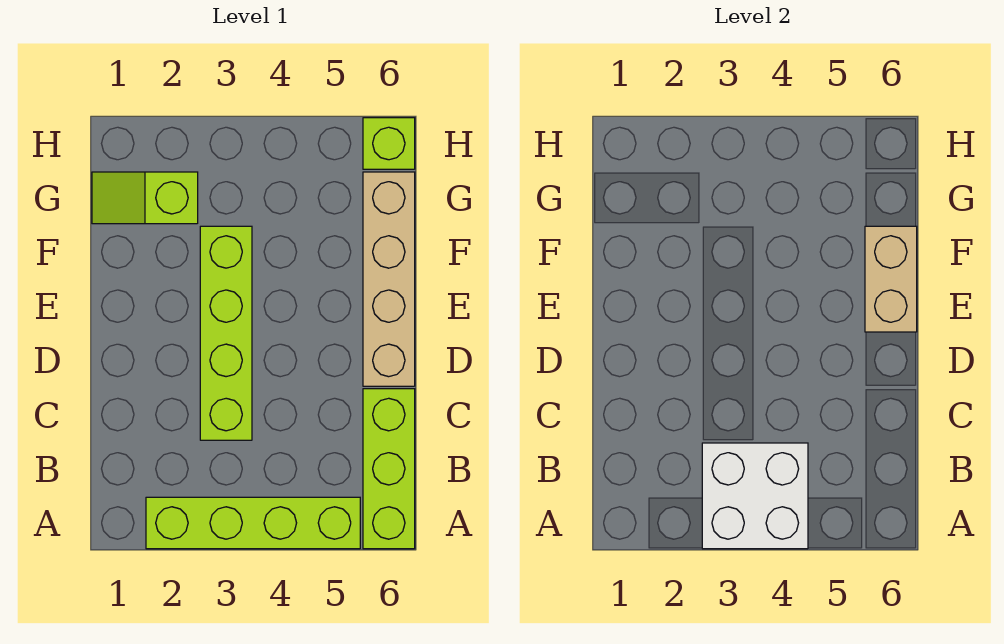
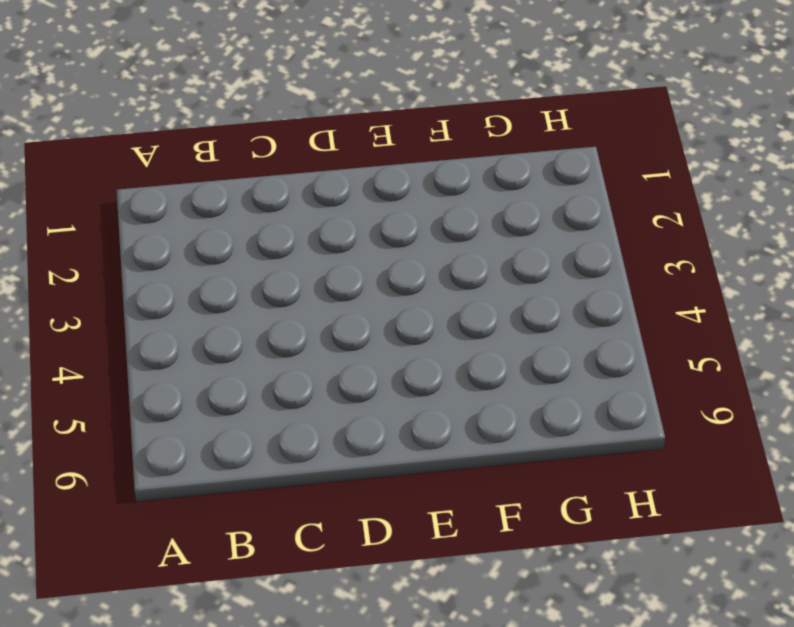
none -> lime brick A2:A5 level 1
none -> lime brick A6:C6 level 1

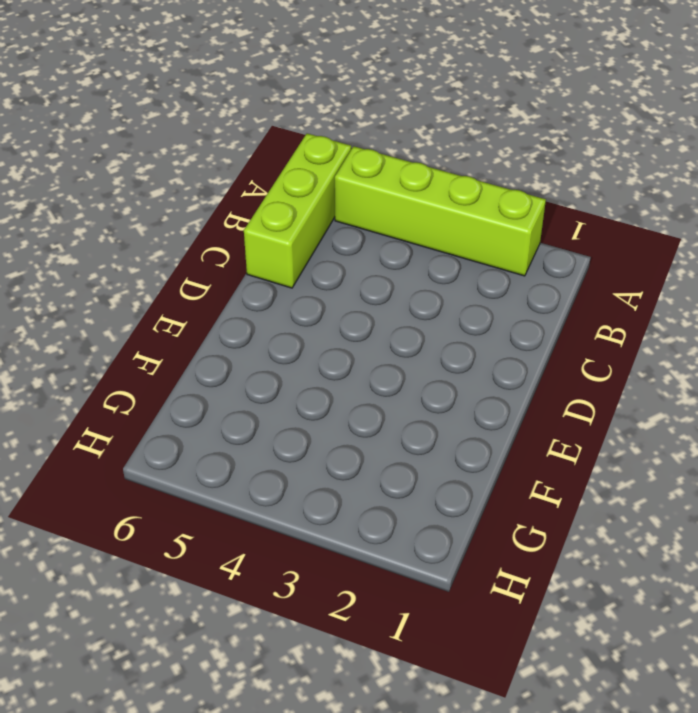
none -> lime brick C3:F3 level 1
none -> tan brick D6:G6 level 1

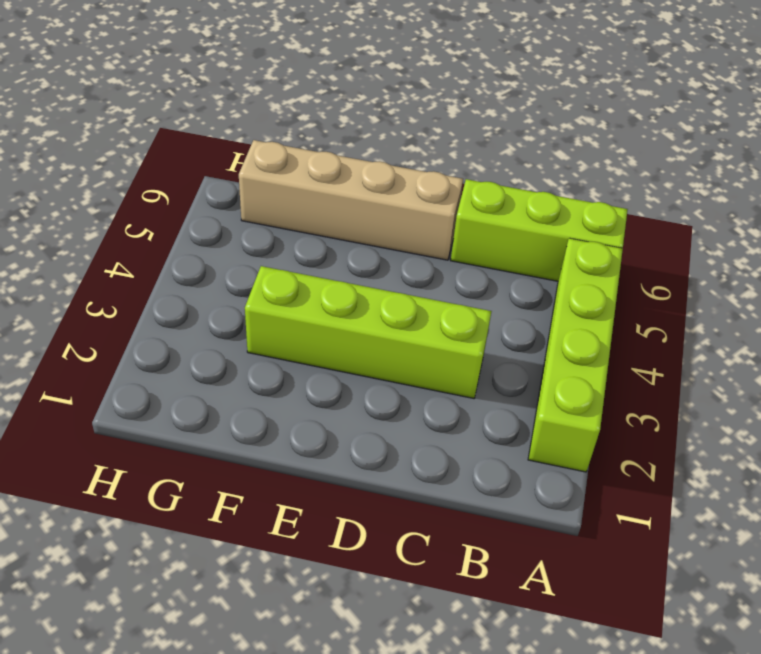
none -> lime slope G1:G2 level 1 top 2
none -> lime brick H6 level 1

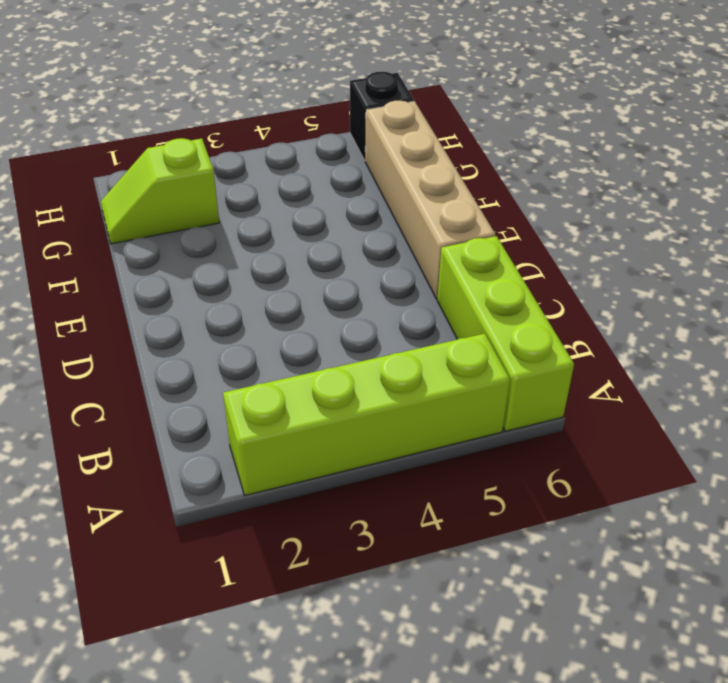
black brick H6 level 1 -> lime brick H6 level 1
none -> lime brick C3:F3 level 1
none -> white brick A3:B4 level 2

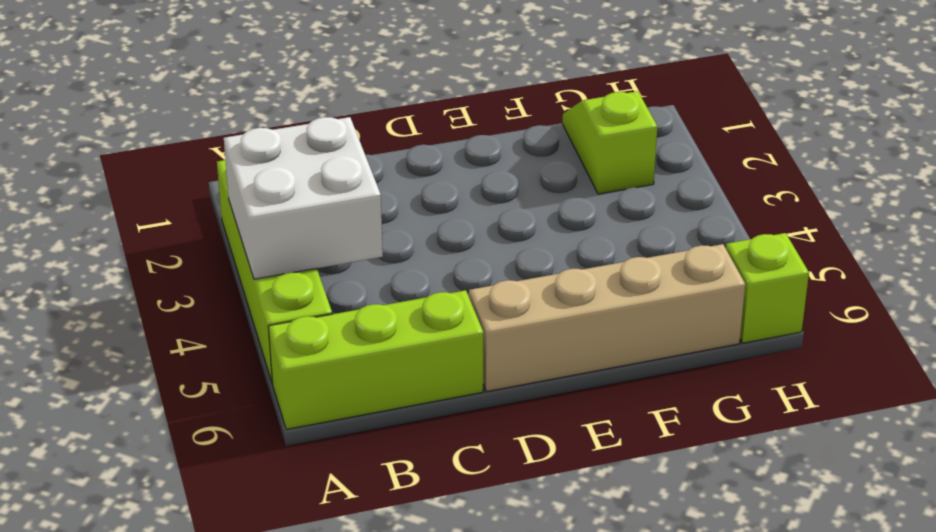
none -> lime brick C3:F3 level 1
none -> tan brick E6:F6 level 2

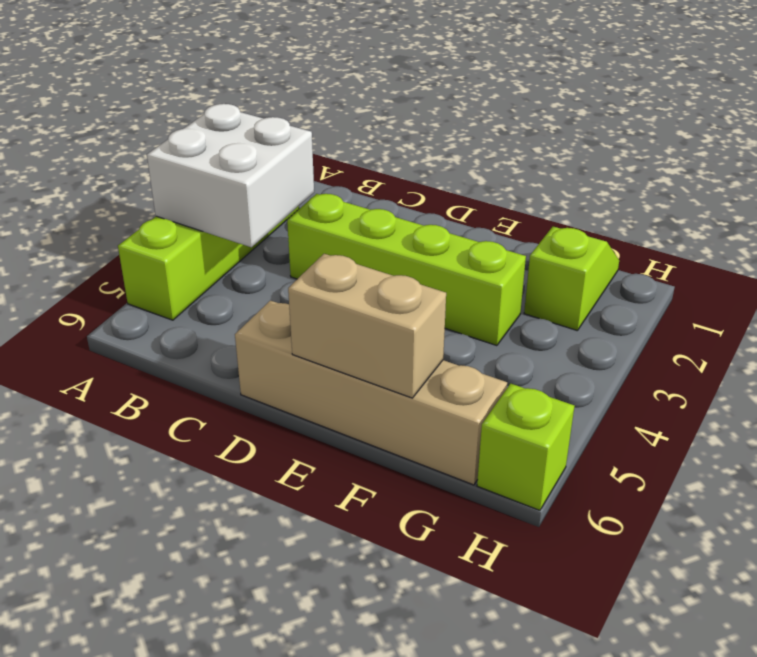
none -> lime brick A6:C6 level 1

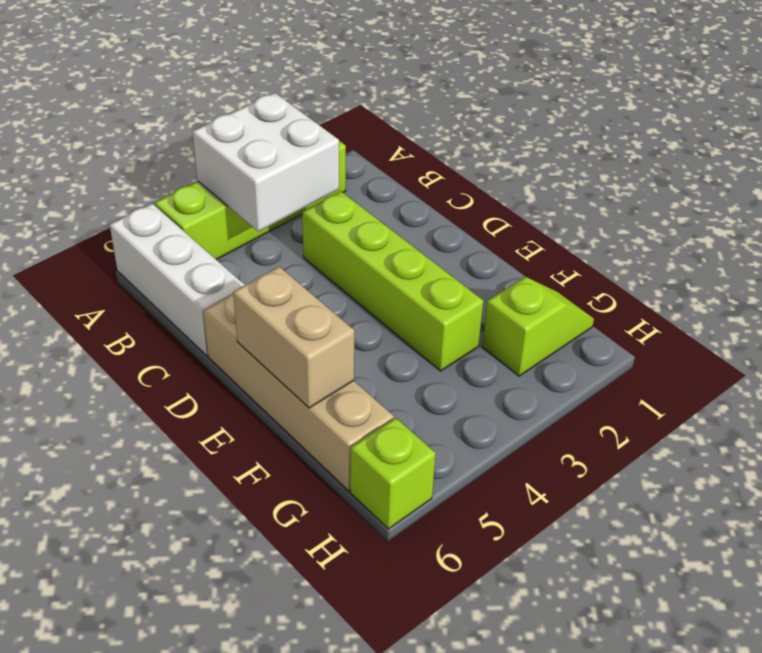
white brick A6:C6 level 1 -> lime brick A6:C6 level 1

